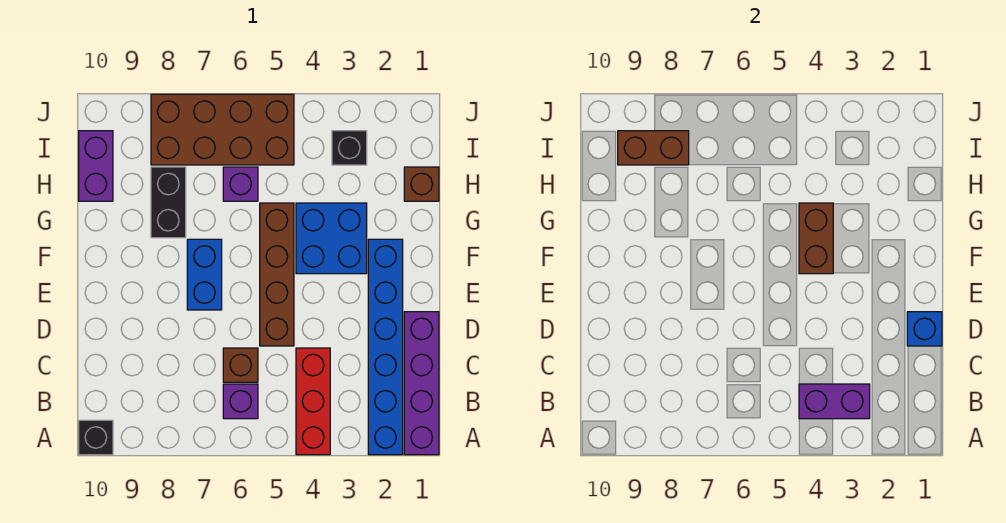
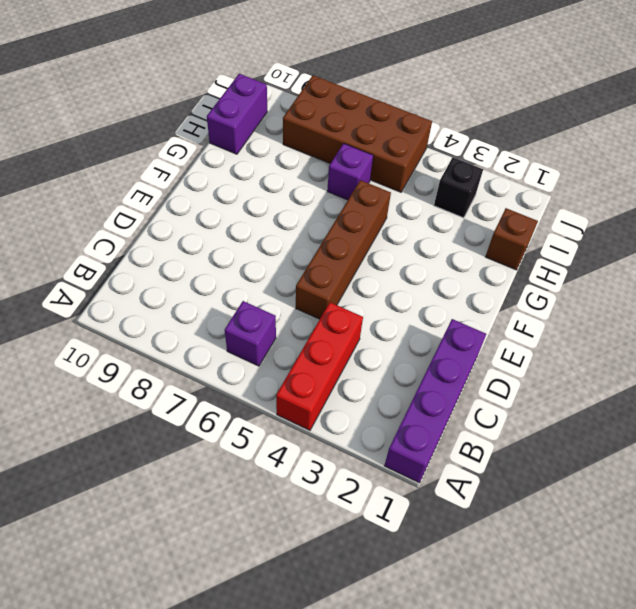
none -> blue brick A2:F2 level 1
none -> black brick A10 level 1
none -> brown brick C6 level 1

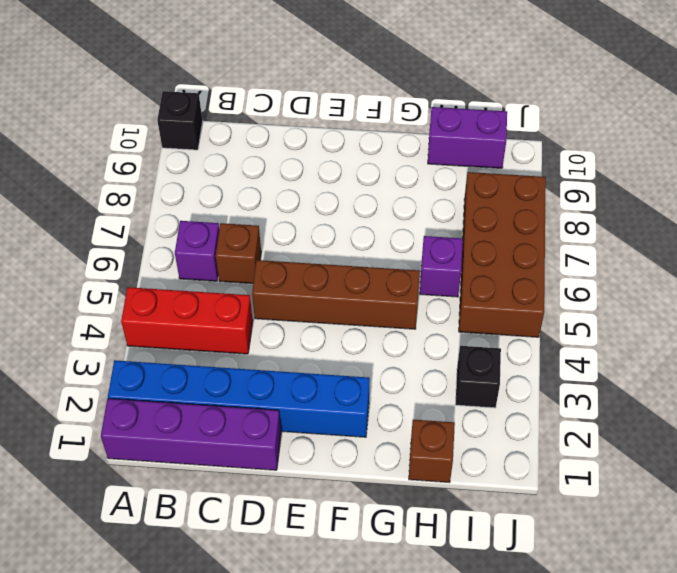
none -> blue brick E7:F7 level 1
none -> blue brick F3:G4 level 1
none -> black brick G8:H8 level 1

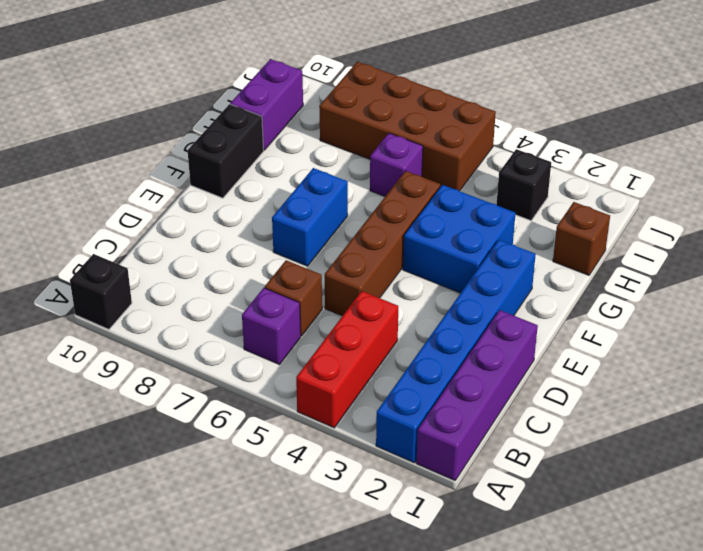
black brick F10:G10 level 1 -> black brick G8:H8 level 1
none -> purple brick B3:B4 level 2
none -> blue brick D1 level 2
none -> brown brick F4:G4 level 2

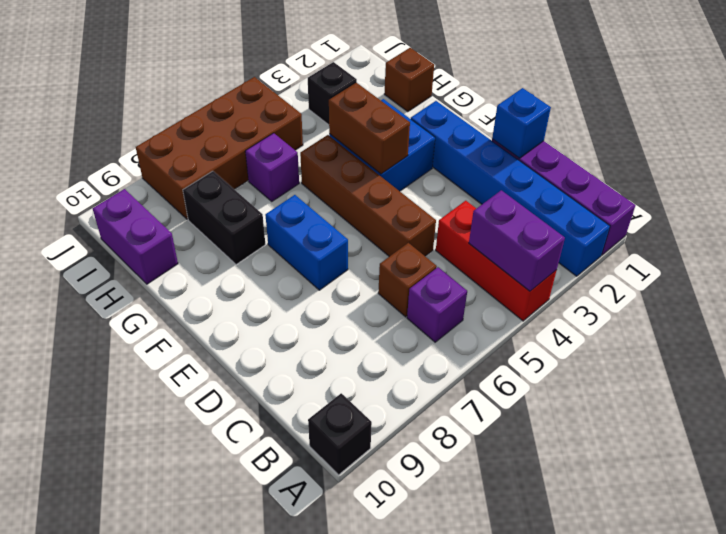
purple brick A4:B4 level 2 -> purple brick B3:B4 level 2
none -> brown brick I8:I9 level 2

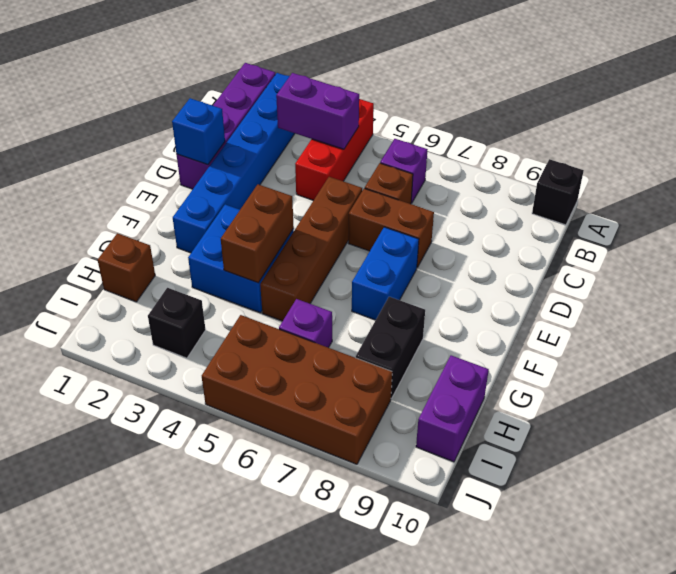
brown brick D6:D7 level 1 -> brown brick I8:I9 level 2

